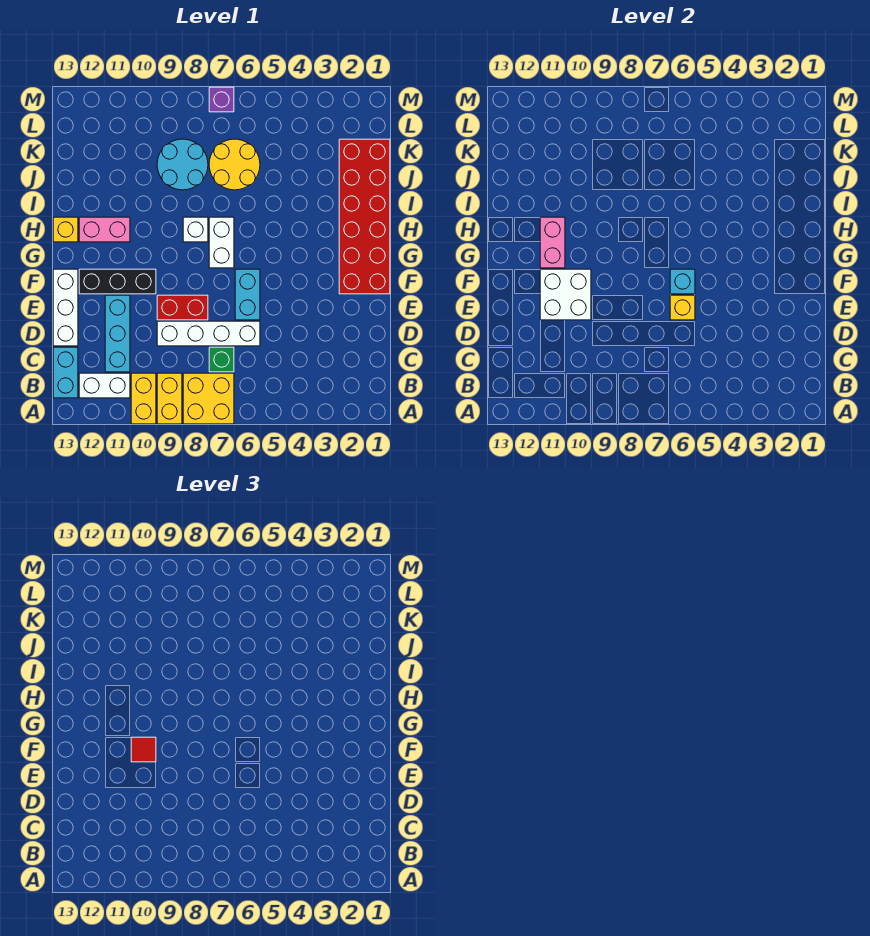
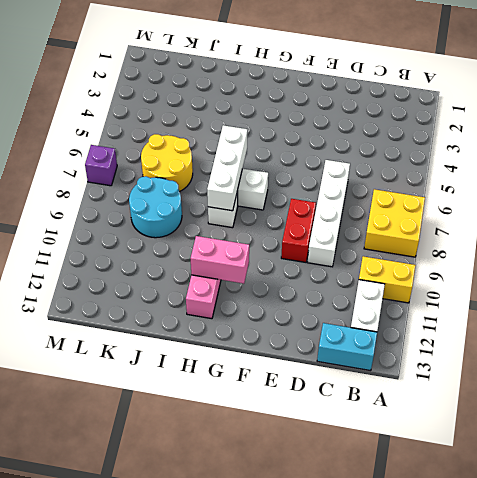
white brick H6:H8 level 2 -> white brick D13:F13 level 1
none -> yellow brick A9:B9 level 1
none -> green brick C7 level 1
none -> cyan brick C11:E11 level 1

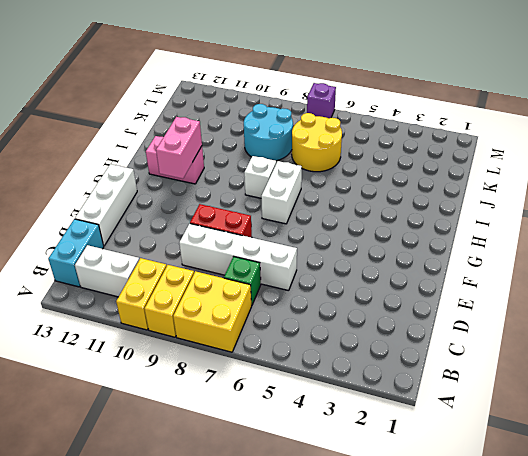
none -> cyan brick C11:E11 level 1
none -> cyan brick E6:F6 level 1
none -> red brick F1:K2 level 1

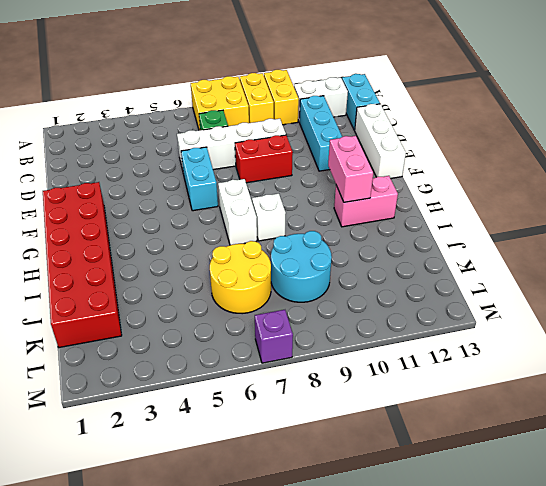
none -> black brick F10:F12 level 1
none -> yellow brick H13 level 1
none -> yellow brick E6 level 2

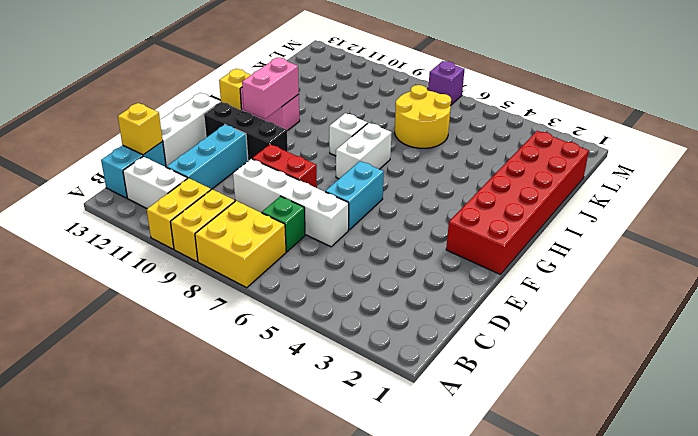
yellow brick C13 level 2 -> yellow brick E6 level 2
none -> cyan round brick J8:K9 level 1
none -> white brick E10:F11 level 2
none -> cyan brick F6 level 2

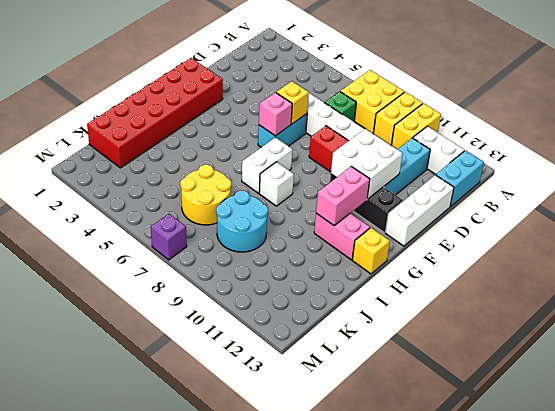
pink brick F6 level 2 -> cyan brick F6 level 2
none -> red tile F10 level 3

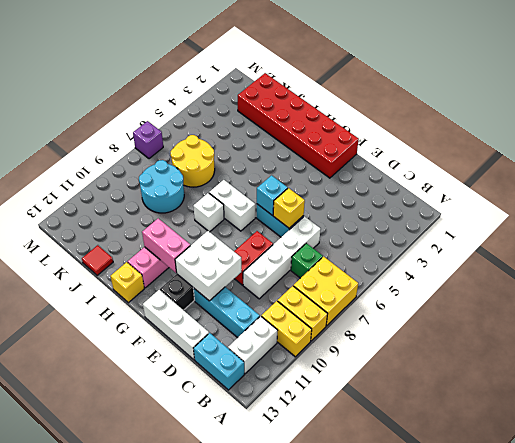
red tile J13 level 1 -> red tile F10 level 3

